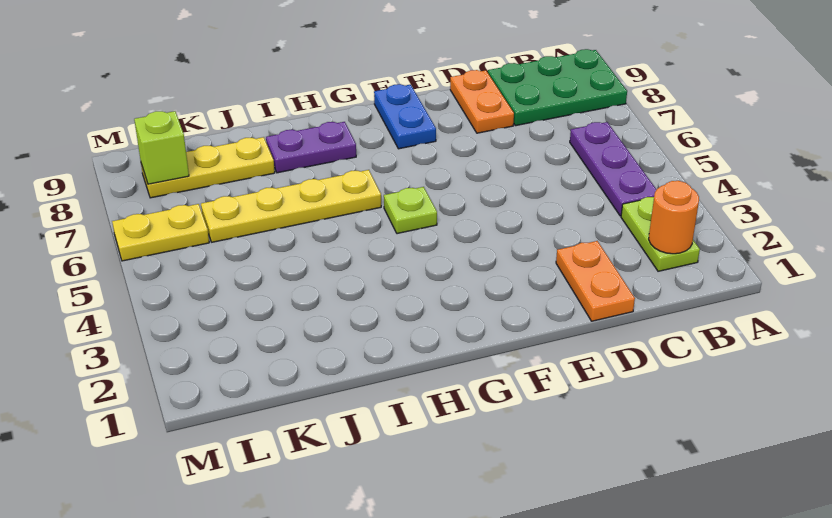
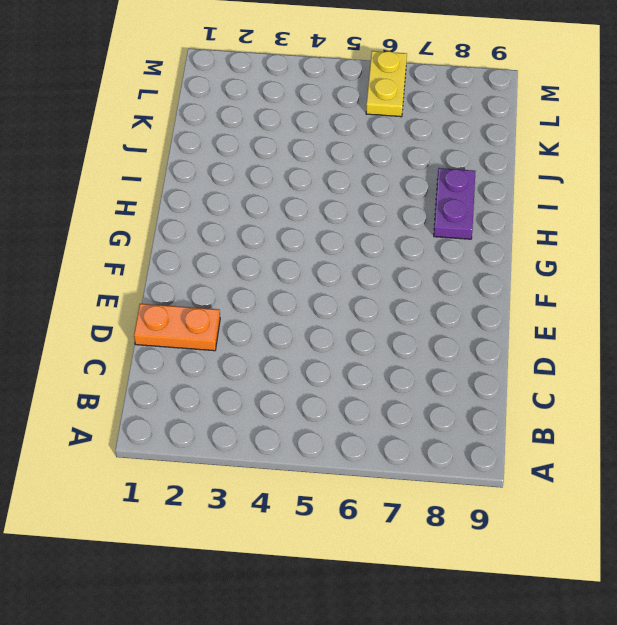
none -> green plate A8:C9 level 1
none -> lime plate B2:B3 level 1
none -> purple plate B4:B6 level 1

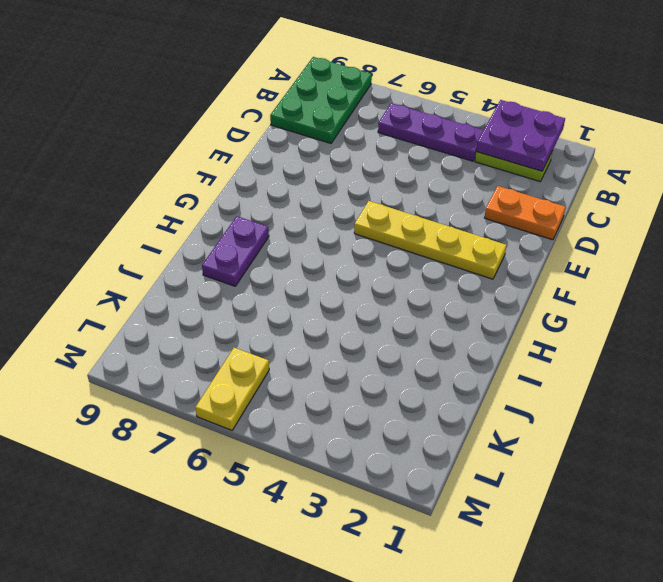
purple plate A2:B3 level 2 -> orange round brick B2 level 2
yellow plate F2:F5 level 1 -> yellow plate H6:K6 level 1
none -> orange plate D8:D9 level 1
none -> blue plate F8:F9 level 1
none -> lime plate G5 level 1

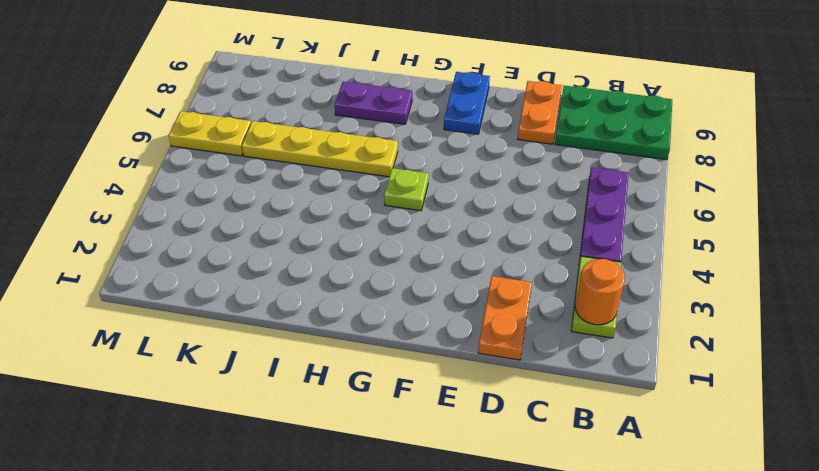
none -> yellow plate J8:L8 level 1
none -> lime brick L8 level 2

